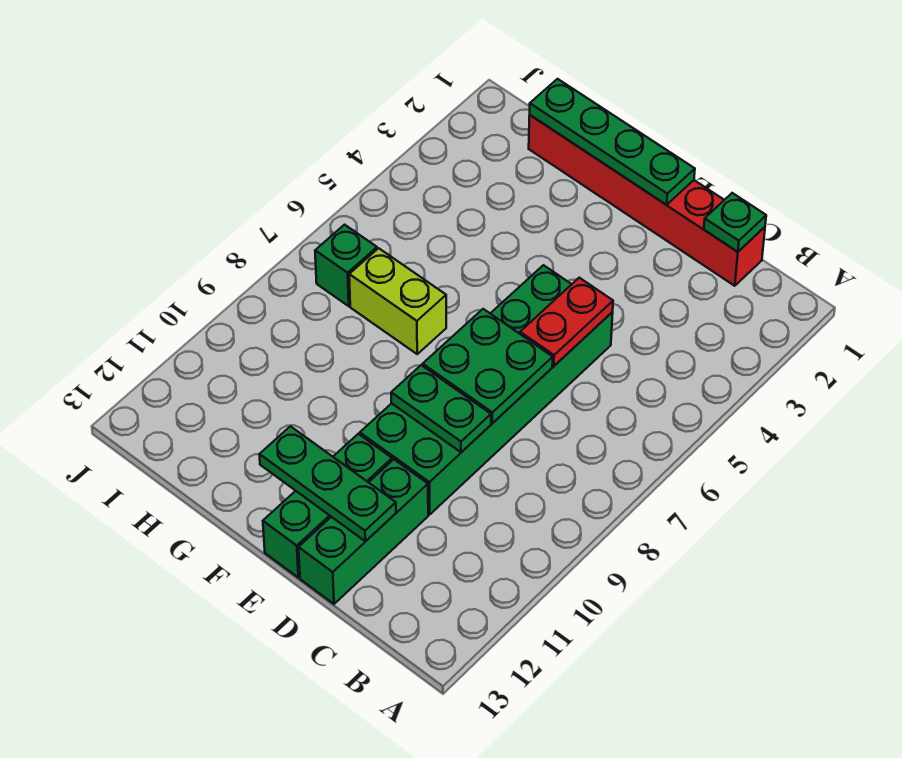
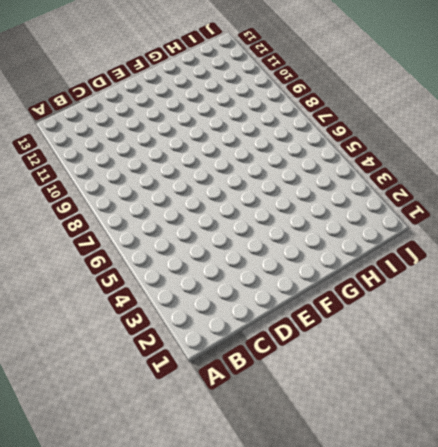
none -> red brick C1:H1 level 1
none -> green brick D5:E10 level 1
none -> green brick D11:D13 level 1

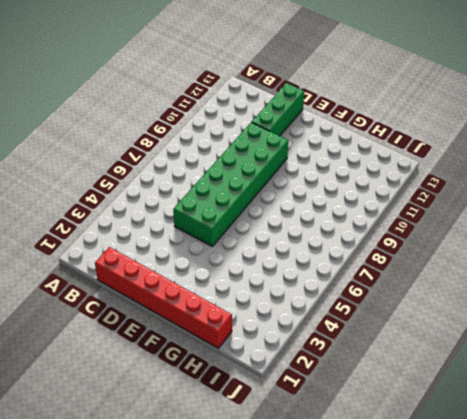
none -> green brick E11:E13 level 1
none -> lime brick G7:H7 level 1
none -> green brick I7 level 1

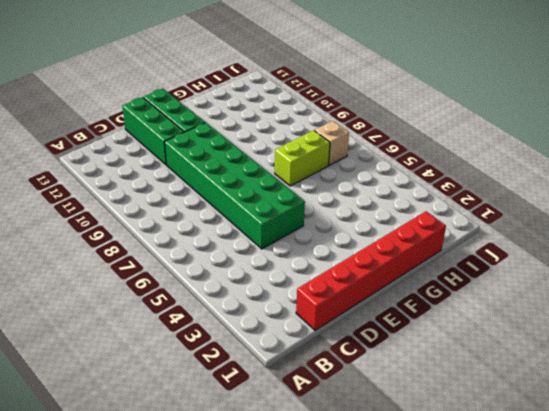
tan brick I7 level 1 -> green brick I7 level 1
none -> green plate C1 level 2
none -> red plate D5:D6 level 2
none -> green plate D7:E8 level 2

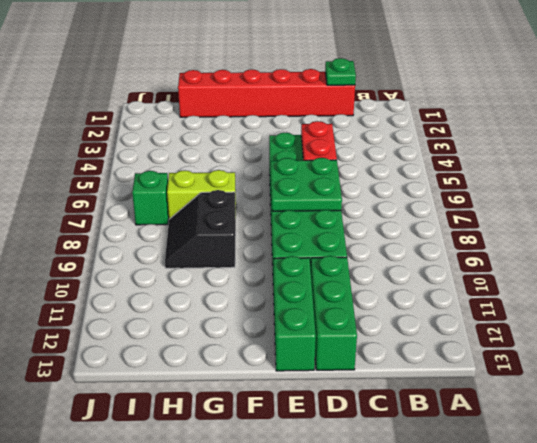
black slope G8:H9 level 1 top G -> none
none -> green plate D9:E9 level 2
none -> green plate D12:F12 level 2
none -> green plate E1:H1 level 2

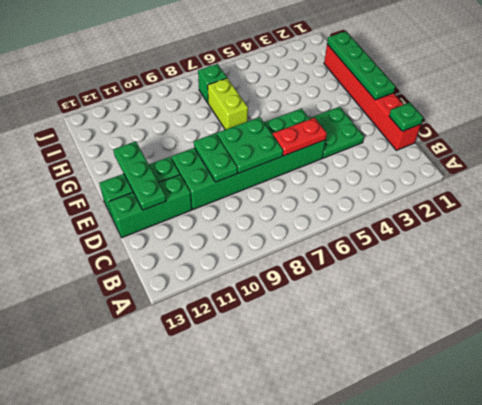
green plate D3:E4 level 1 -> none

